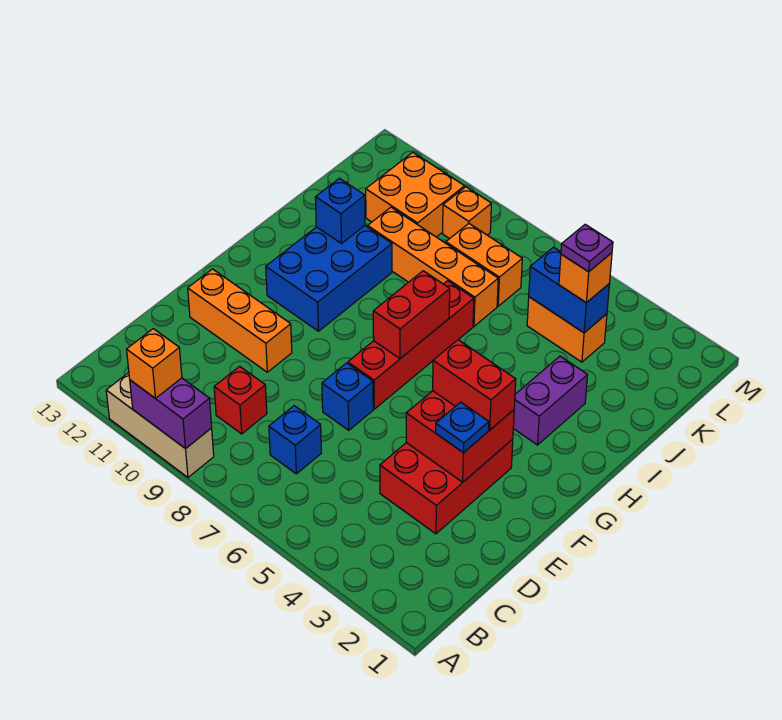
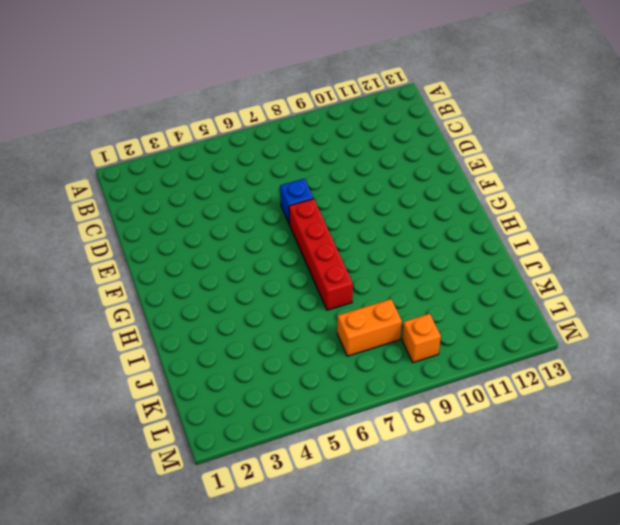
none -> tan brick A9:A11 level 1
none -> blue brick C7 level 1
none -> red brick C9 level 1

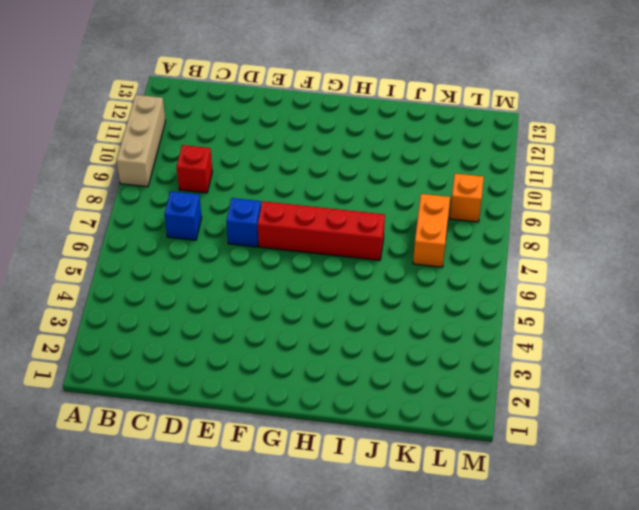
none -> red brick D3:F4 level 1
none -> orange brick E10:E12 level 1
none -> blue brick G10:I11 level 1

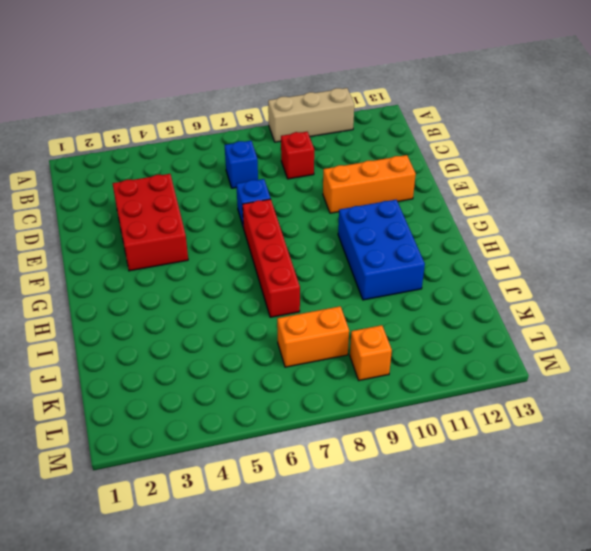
none -> purple brick H3:I3 level 1
none -> orange brick J7:J10 level 1
none -> orange brick K4:K5 level 1

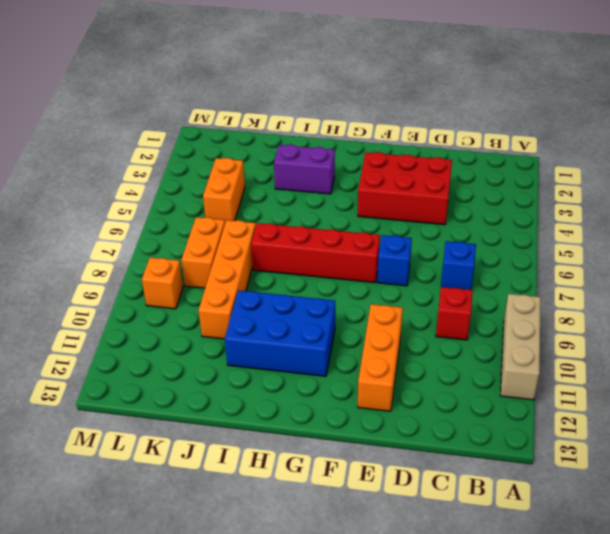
none -> orange brick K10:L11 level 1
none -> purple brick A9:A10 level 2
none -> red brick E3:F4 level 2

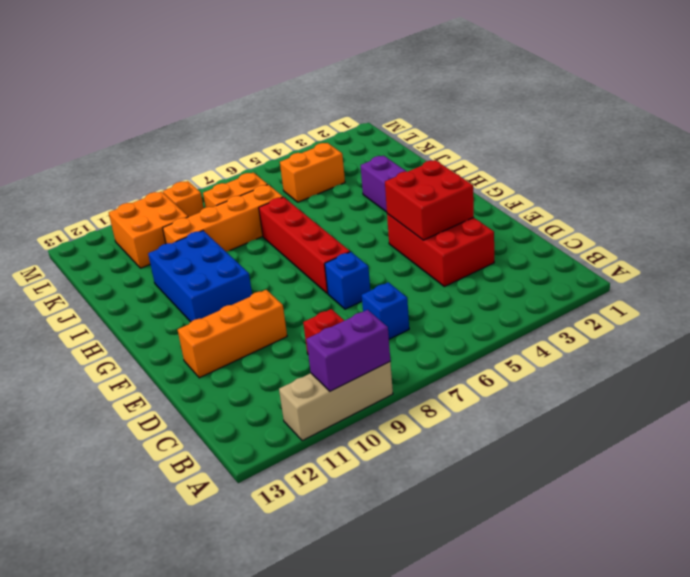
none -> red brick G7:H7 level 2
none -> blue brick I11 level 2
none -> blue brick K4:K5 level 2

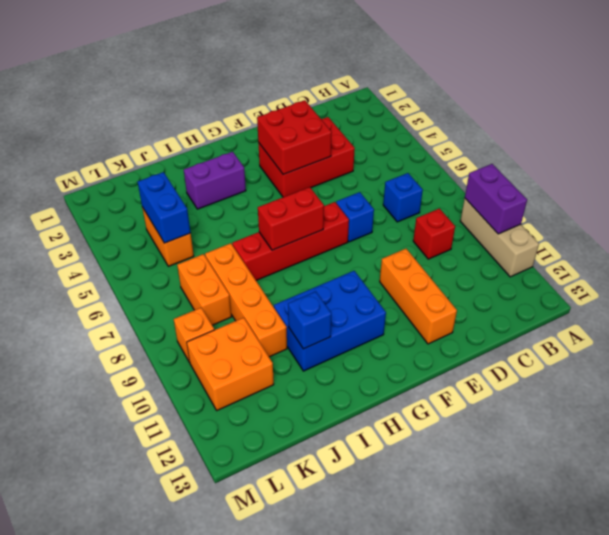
none -> orange brick A10 level 3
none -> blue plate E3 level 3
none -> red brick F3:F4 level 3

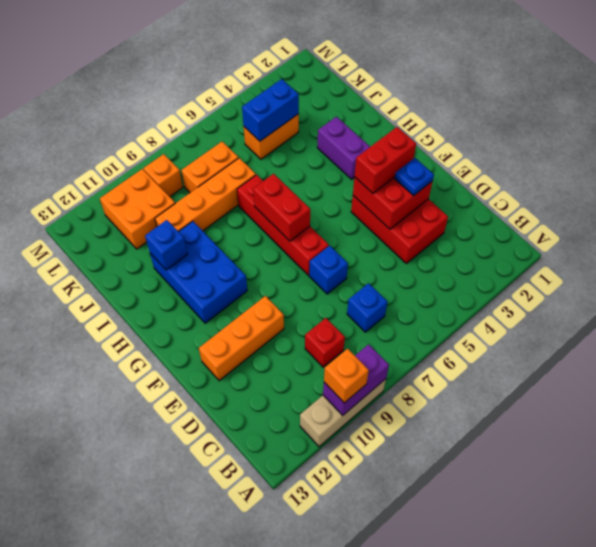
none -> orange brick K4 level 3
none -> purple plate K4 level 4

